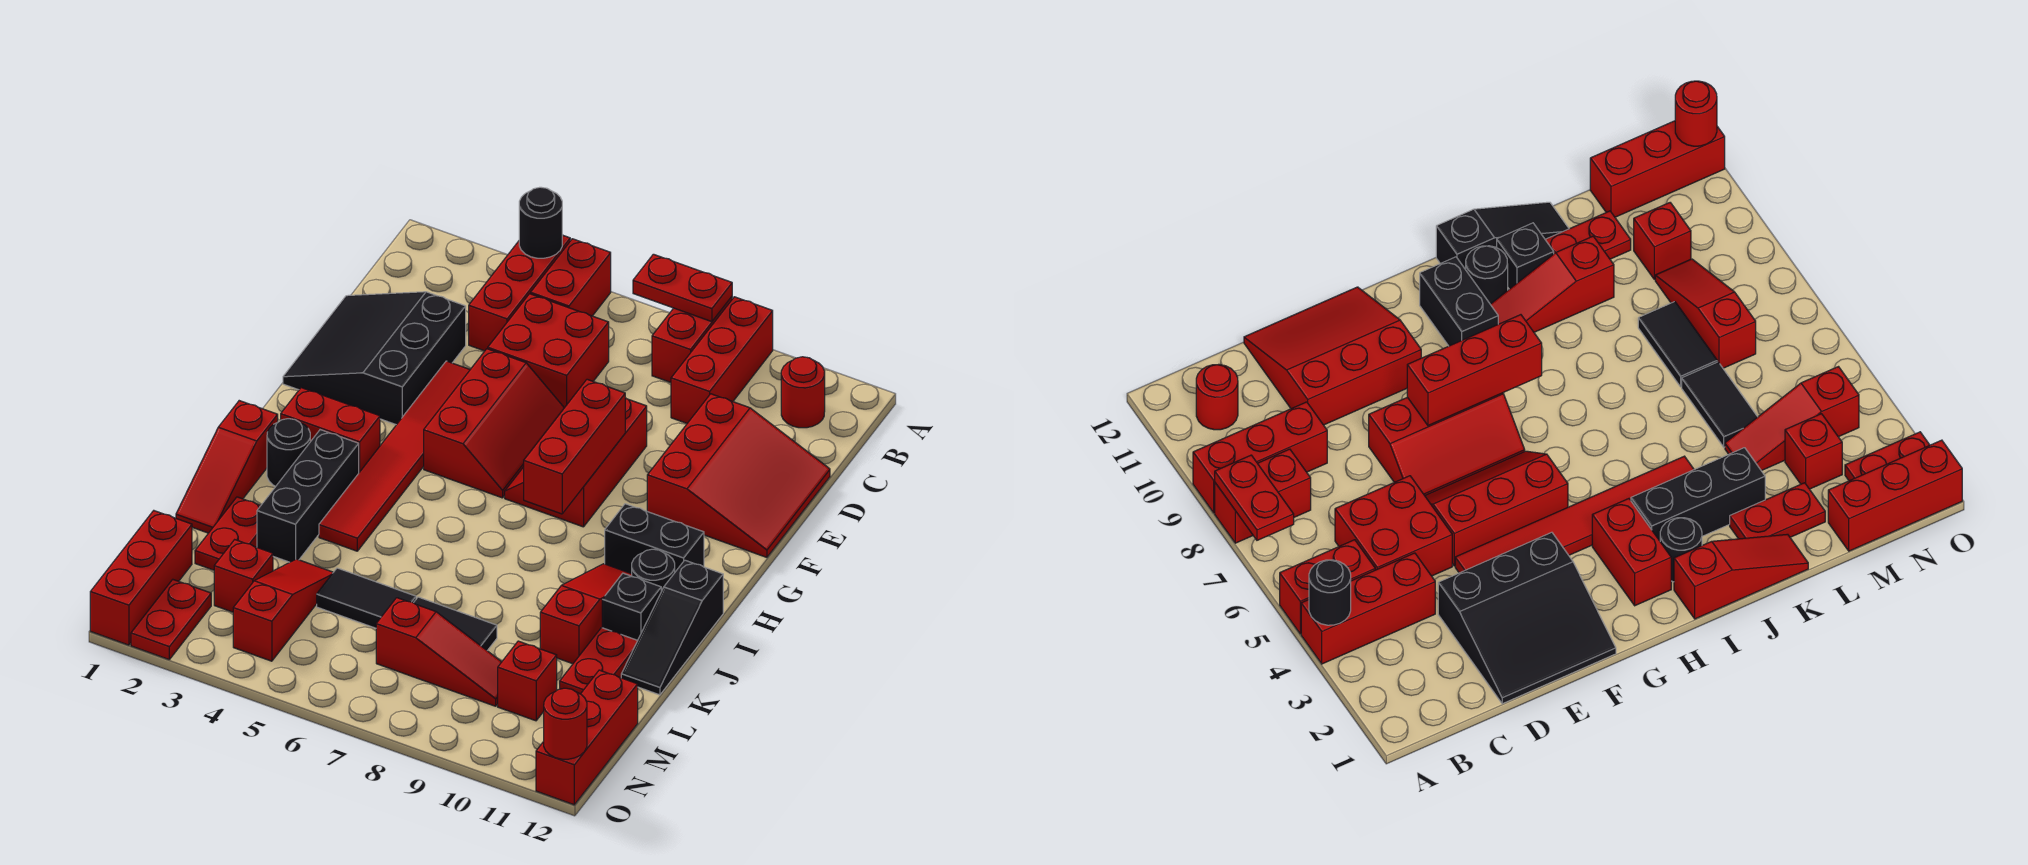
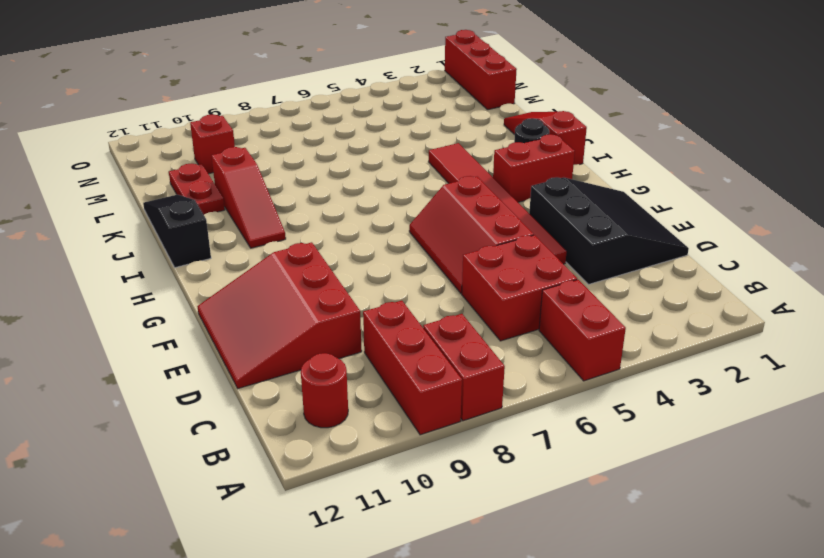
none -> red brick A4:C4 level 1
none -> red slope E7:G8 level 1 top 8
none -> black brick H10:H11 level 1
none -> black brick I3:K3 level 1

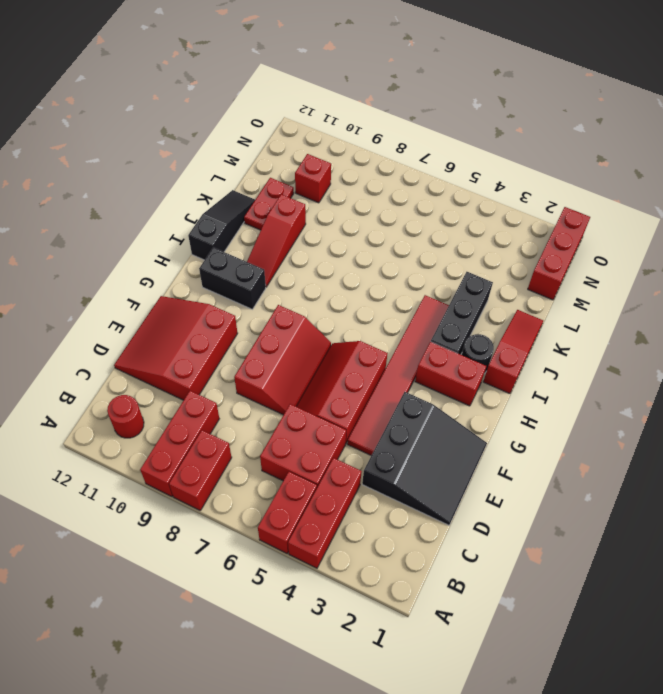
none -> black round brick I11 level 1
none -> black brick J11 level 1
none -> red plate K2:L2 level 1
none -> red slope L4:N4 level 1 top N

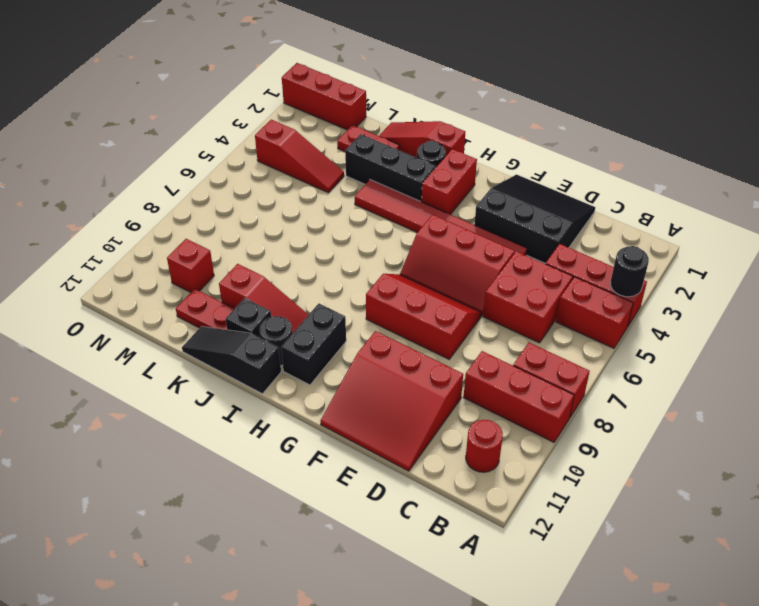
none -> black tile L5:L6 level 1
none -> black tile L7:L8 level 1
none -> red brick M3 level 1
none -> red slope M7:M9 level 1 top 7

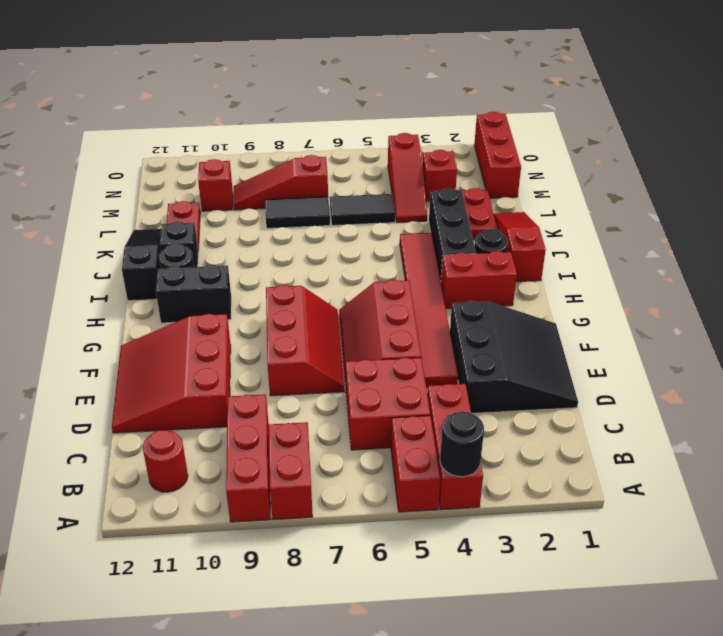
none -> red slope I10:K10 level 1 top K
none -> red brick M12:O12 level 1
none -> red plate N2:O2 level 1
none -> red plate A7:A8 level 2

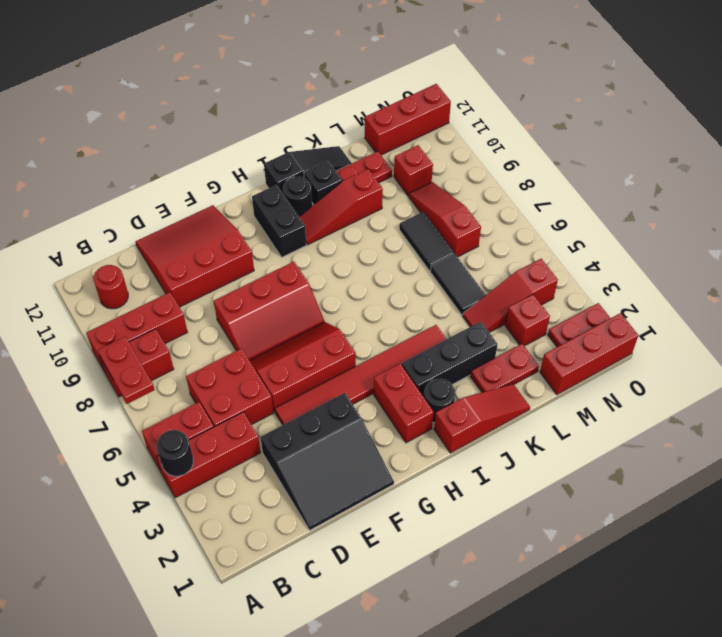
none -> red brick F8:H8 level 2
none -> red round brick O12 level 2

